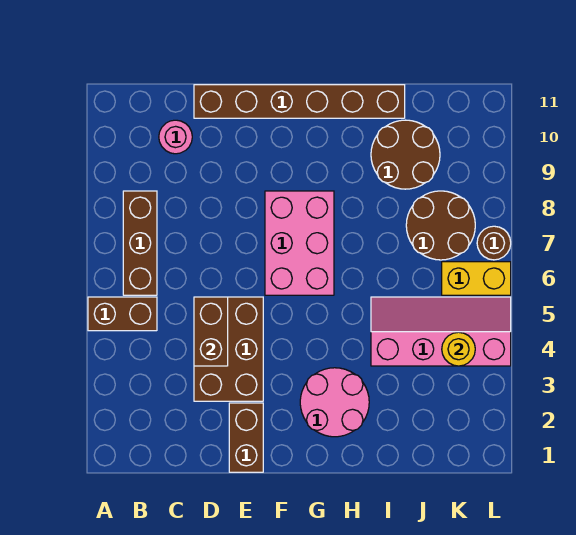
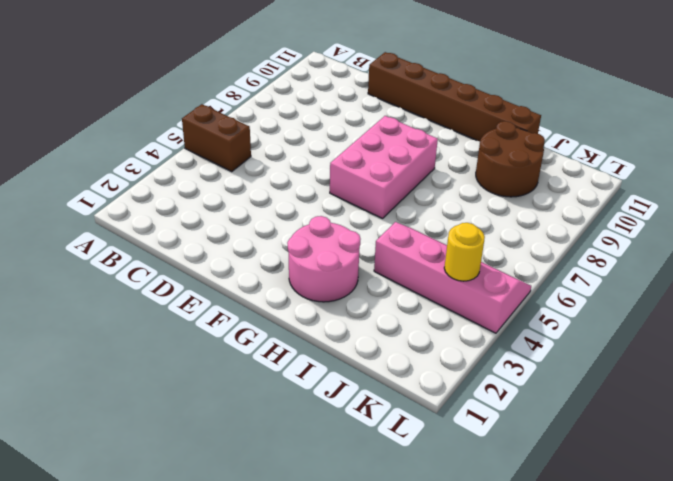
none -> brown brick B6:B8 level 1
none -> pink round brick C10 level 1
none -> brown brick D3:E5 level 1

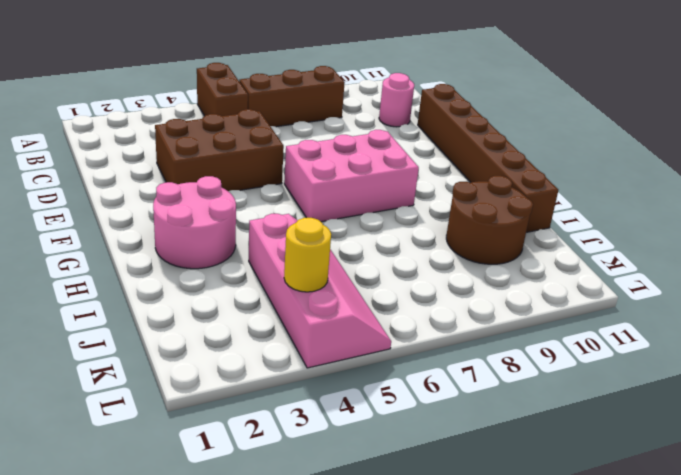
none -> brown brick E1:E2 level 1
none -> brown round brick J7:K8 level 1
none -> yellow brick K6:L6 level 1

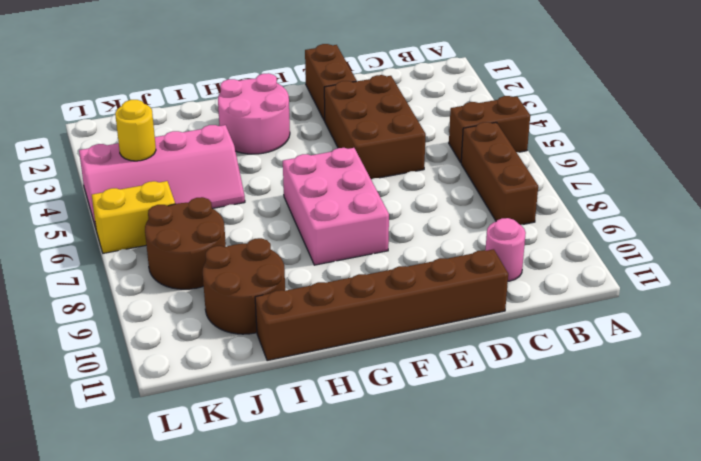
none -> brown round brick L7 level 1
none -> brown brick D4:D5 level 2

